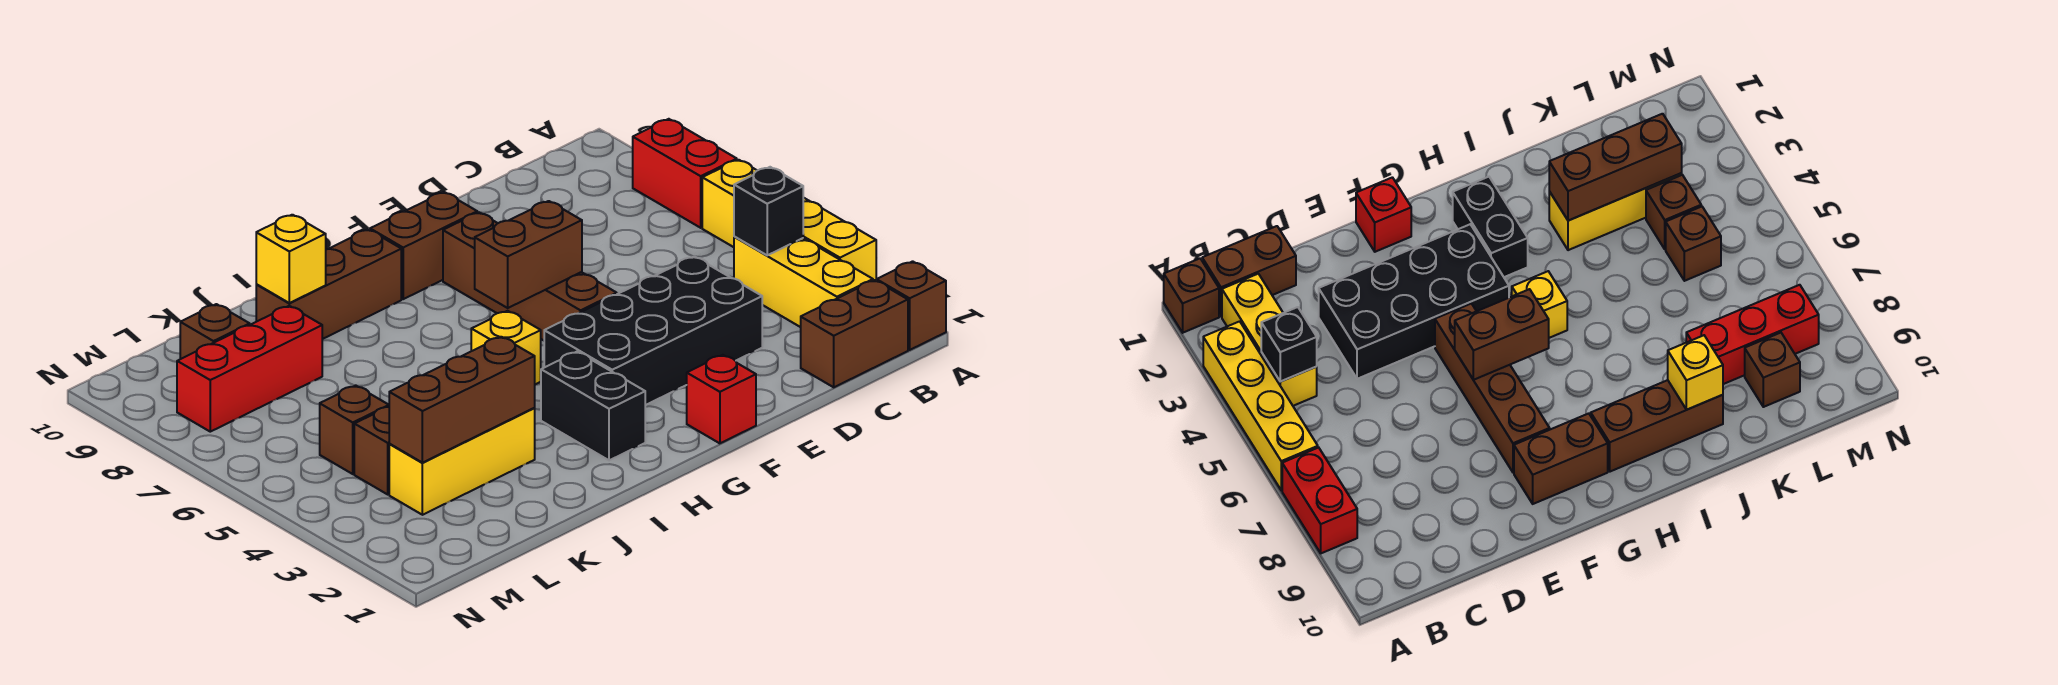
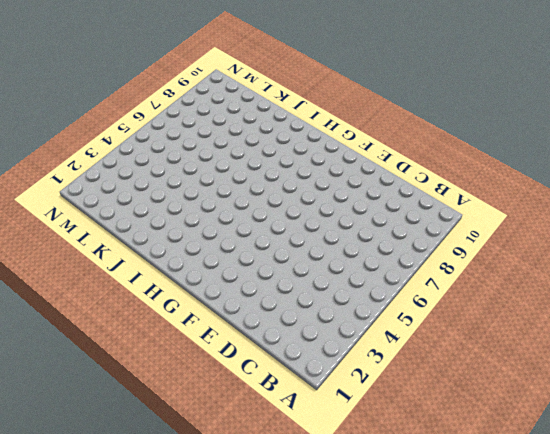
none -> brown brick A1 level 1
none -> yellow brick A3:A6 level 1
none -> red brick A7:A8 level 1

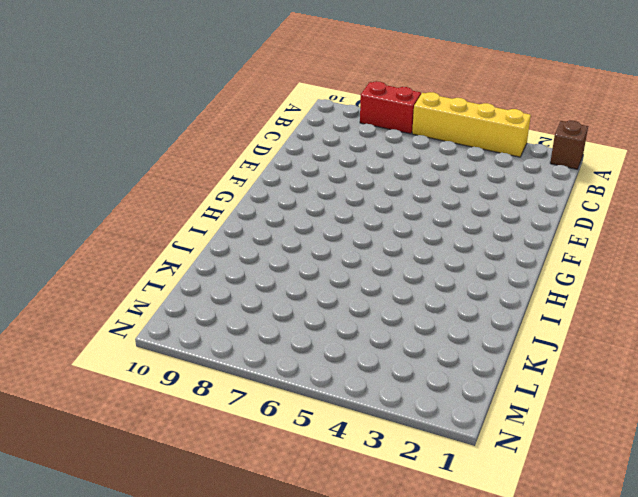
none -> brown brick B1:C1 level 1
none -> yellow brick B2:B4 level 1
none -> black brick D3:G4 level 1

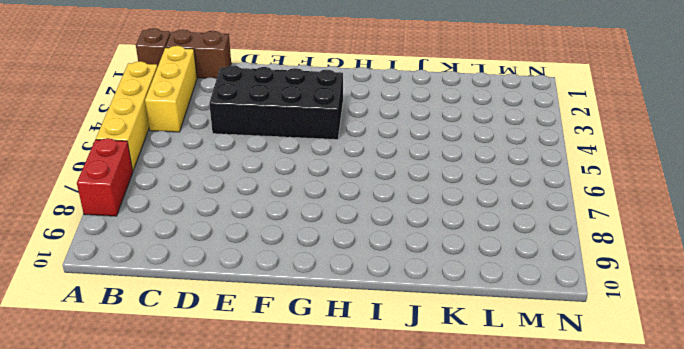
none -> red brick F1 level 1
none -> brown brick F5:F8 level 1
none -> brown brick F9:G9 level 1

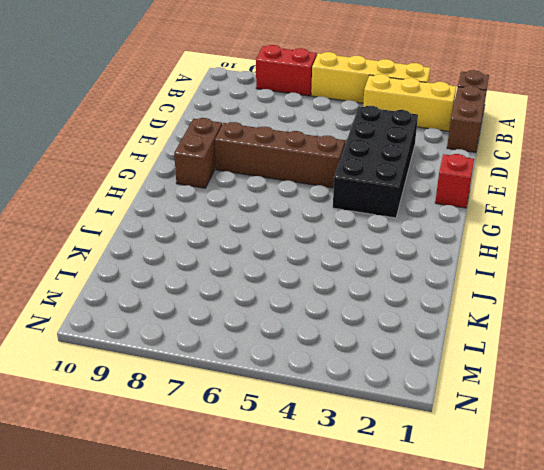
none -> black brick H2:H3 level 1
none -> yellow brick H5 level 1
none -> brown brick H9:J9 level 1

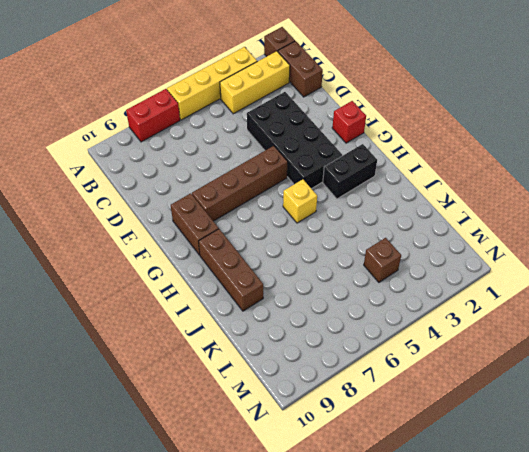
none -> yellow brick J3:L3 level 1
none -> red brick K8:M8 level 1
none -> brown brick L5 level 1

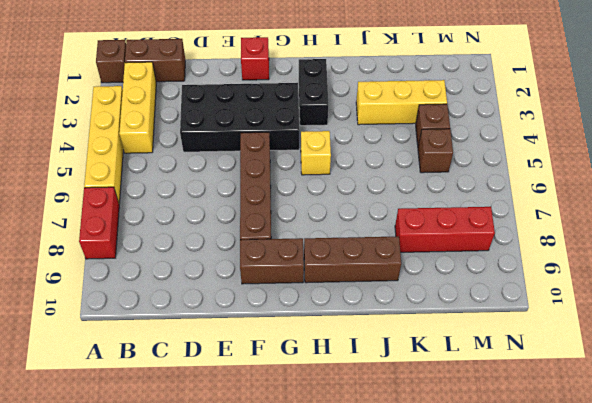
none -> brown brick L9 level 1
none -> black brick B4 level 2
none -> brown brick F6:G6 level 2

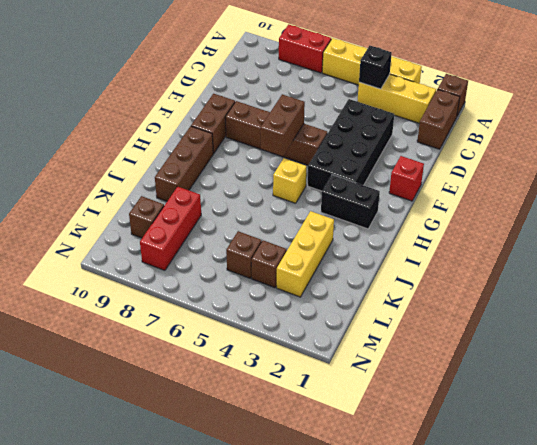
none -> brown brick J3:L3 level 2
none -> yellow brick J9 level 2

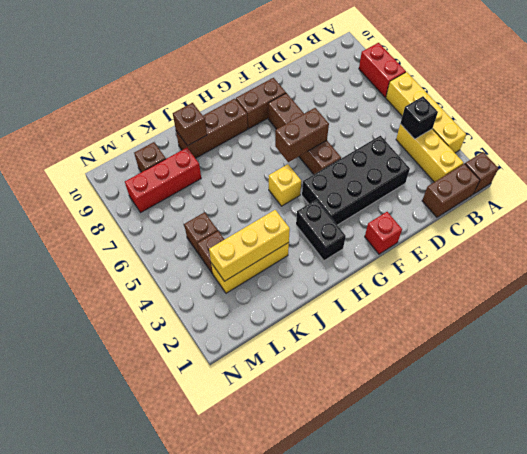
yellow brick J3:L3 level 2 -> brown brick J3:L3 level 2
brown brick J9 level 2 -> yellow brick J9 level 2

